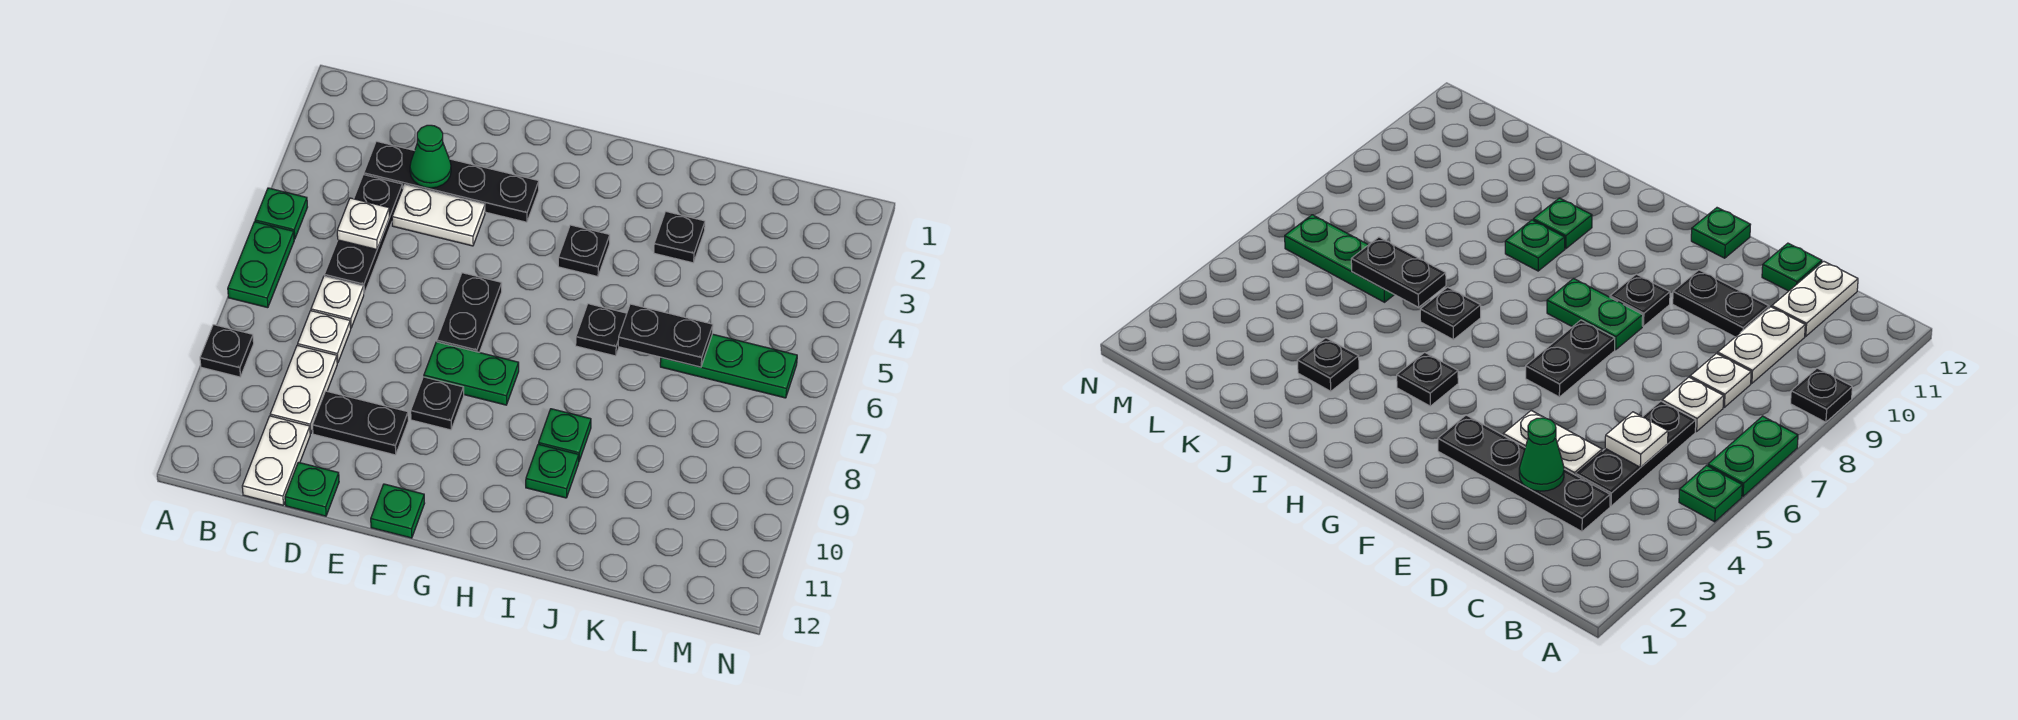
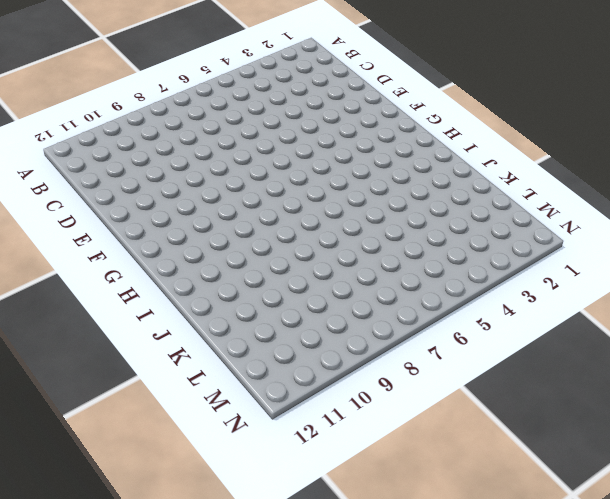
none -> green plate A5 level 1
none -> green plate A6:A7 level 1
none -> black plate A9 level 1

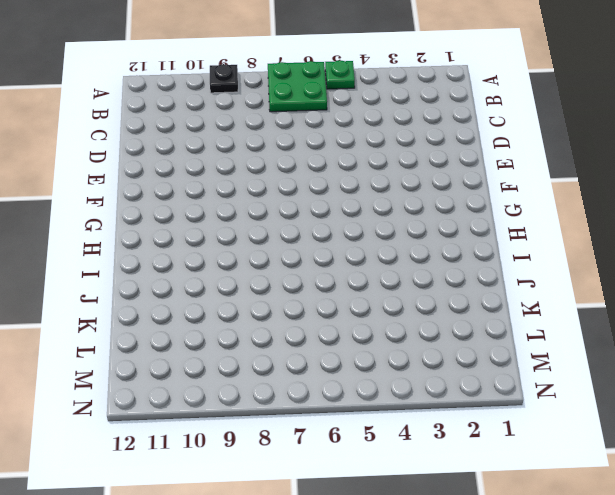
green plate A6:B7 level 1 -> green plate A6:A7 level 1
none -> black plate C3:F3 level 1
none -> black plate C4:C6 level 1
none -> white plate C7 level 1

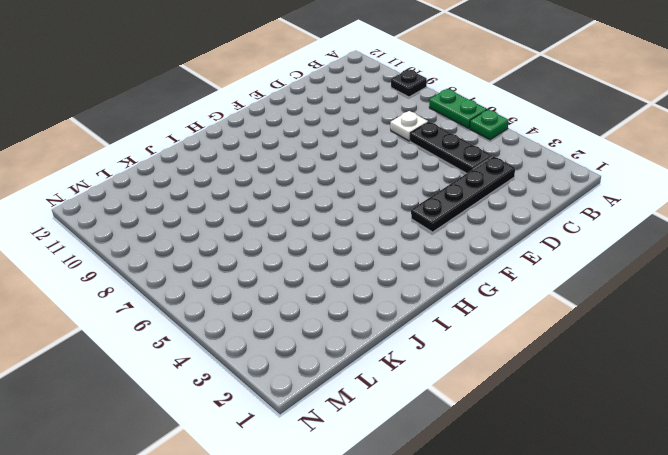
none -> white plate C8 level 1
none -> white plate C9:C10 level 1
none -> white plate C11:C12 level 1

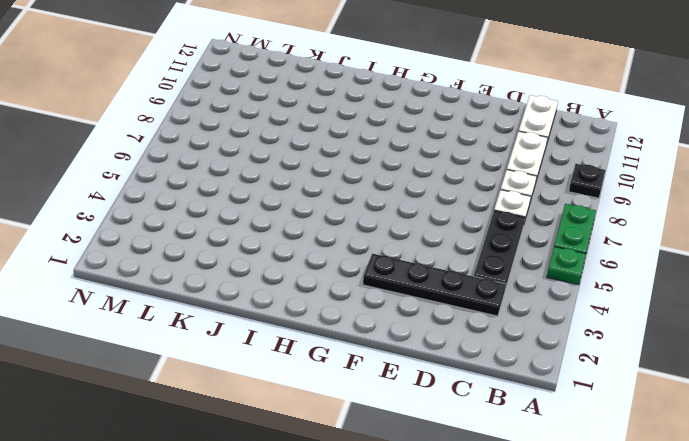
none -> white plate D4:E4 level 1
none -> black plate D10:E10 level 1
none -> green plate D12 level 1

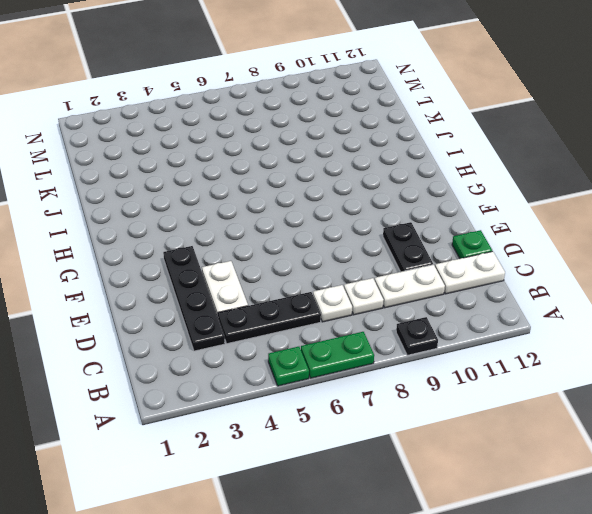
none -> black plate F6:F7 level 1
none -> green plate F8:G8 level 1
none -> black plate F9 level 1

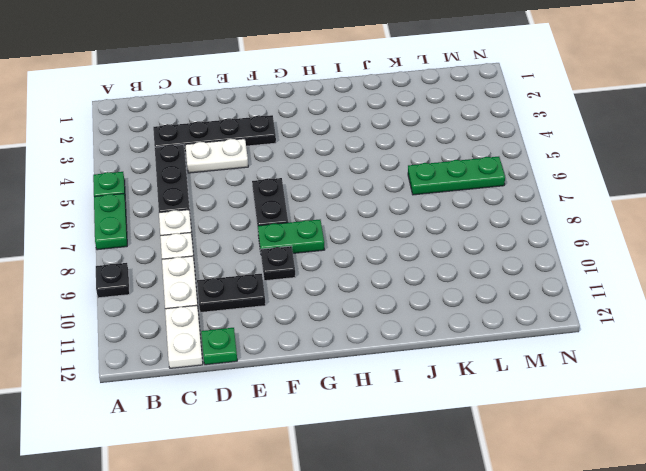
none -> green plate F12 level 1
none -> black plate H4 level 1
none -> black plate I6 level 1

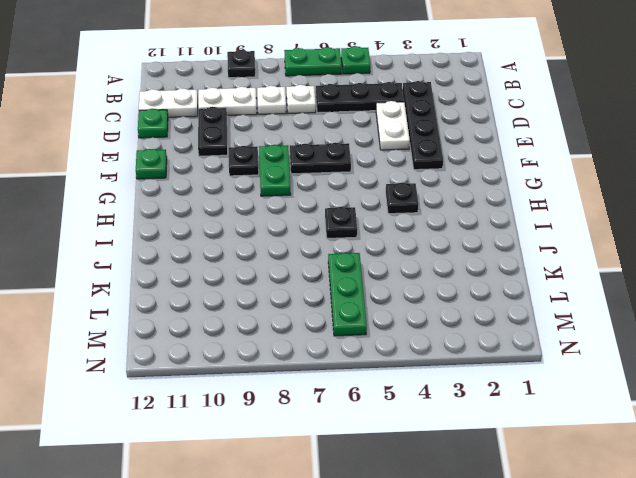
none -> green plate I9 level 1
none -> green plate I10 level 1
none -> black plate J3 level 1

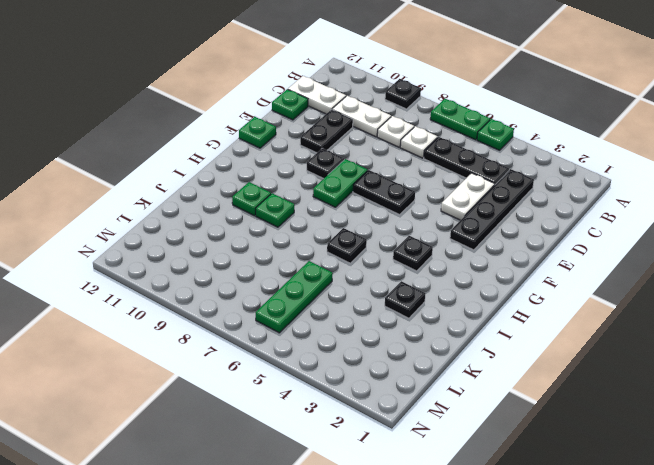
none -> white plate C5 level 2
none -> green cone D3 level 2
none -> black plate J6:K6 level 2

